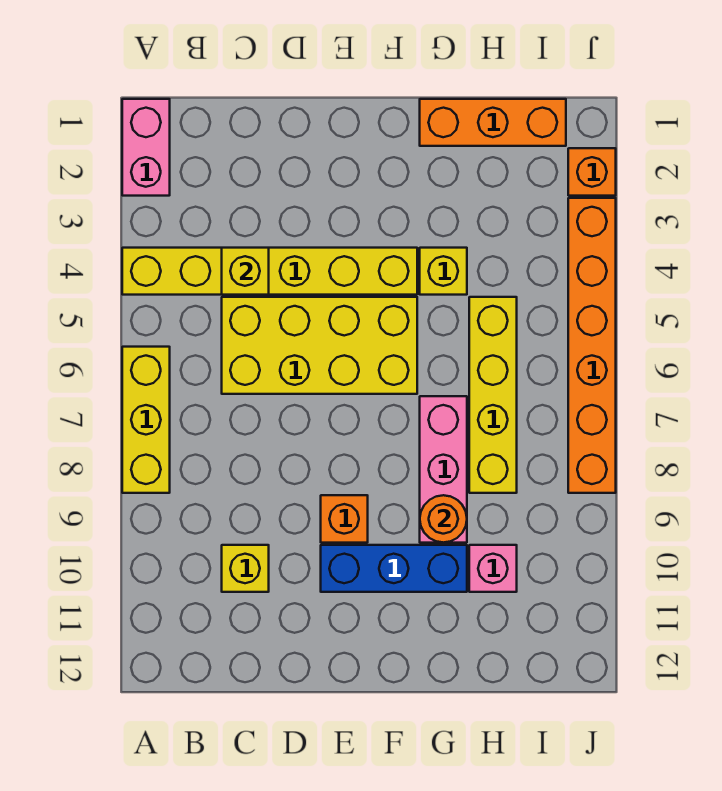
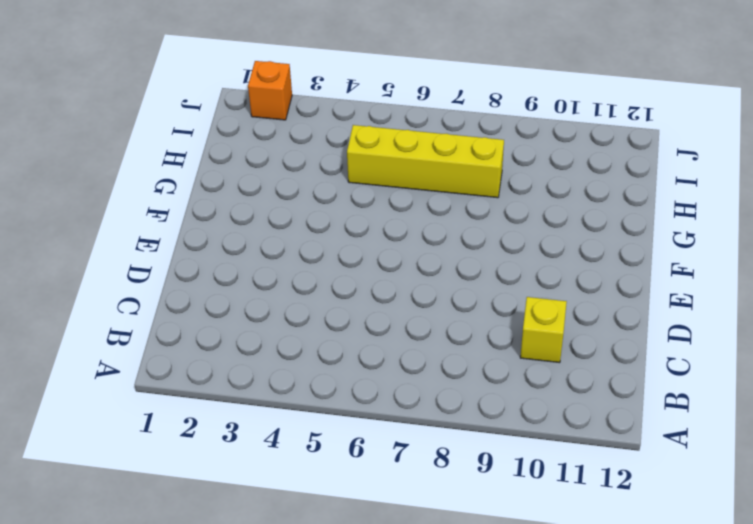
none -> pink brick A1:A2 level 1
none -> yellow brick A4:F4 level 1
none -> yellow brick A6:A8 level 1

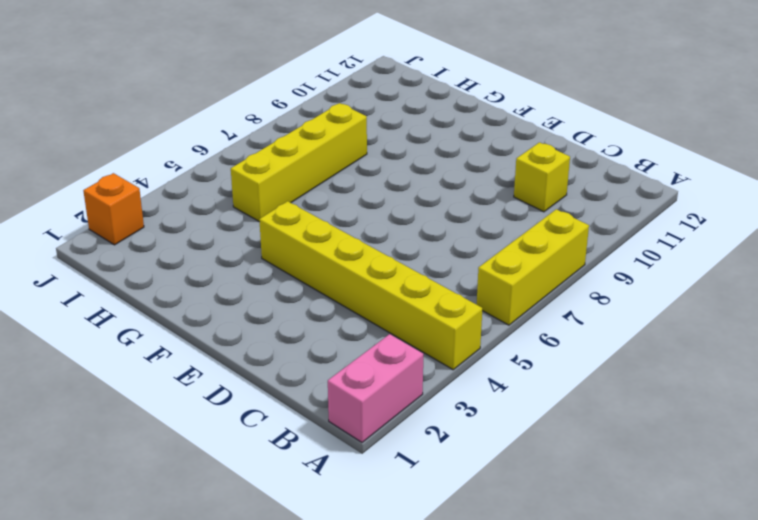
none -> yellow brick C5:F6 level 1
none -> orange brick E9 level 1
none -> blue brick E10:G10 level 1

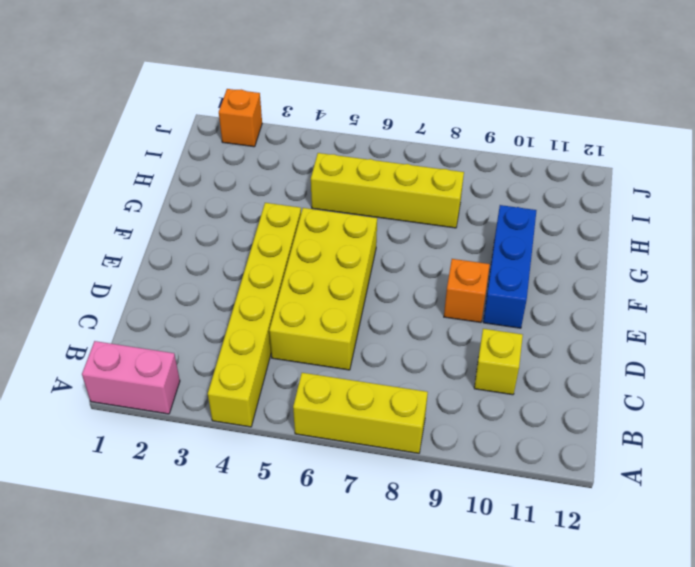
none -> orange brick G1:I1 level 1
none -> yellow brick G4 level 1
none -> pink brick G7:G9 level 1

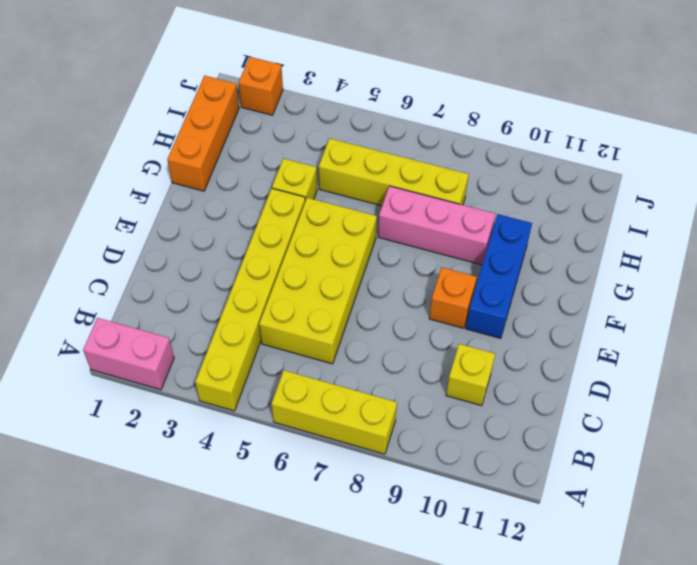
none -> pink brick H10 level 1
none -> orange brick J3:J8 level 1
none -> yellow brick C4 level 2

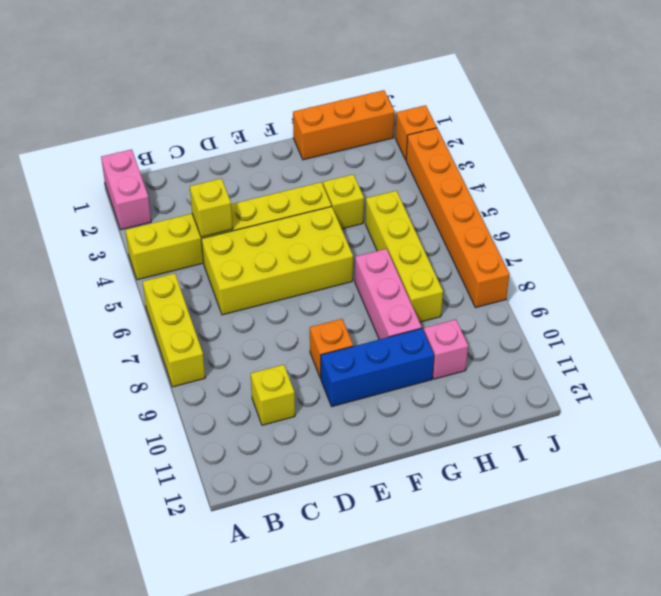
none -> orange round brick G9 level 2

